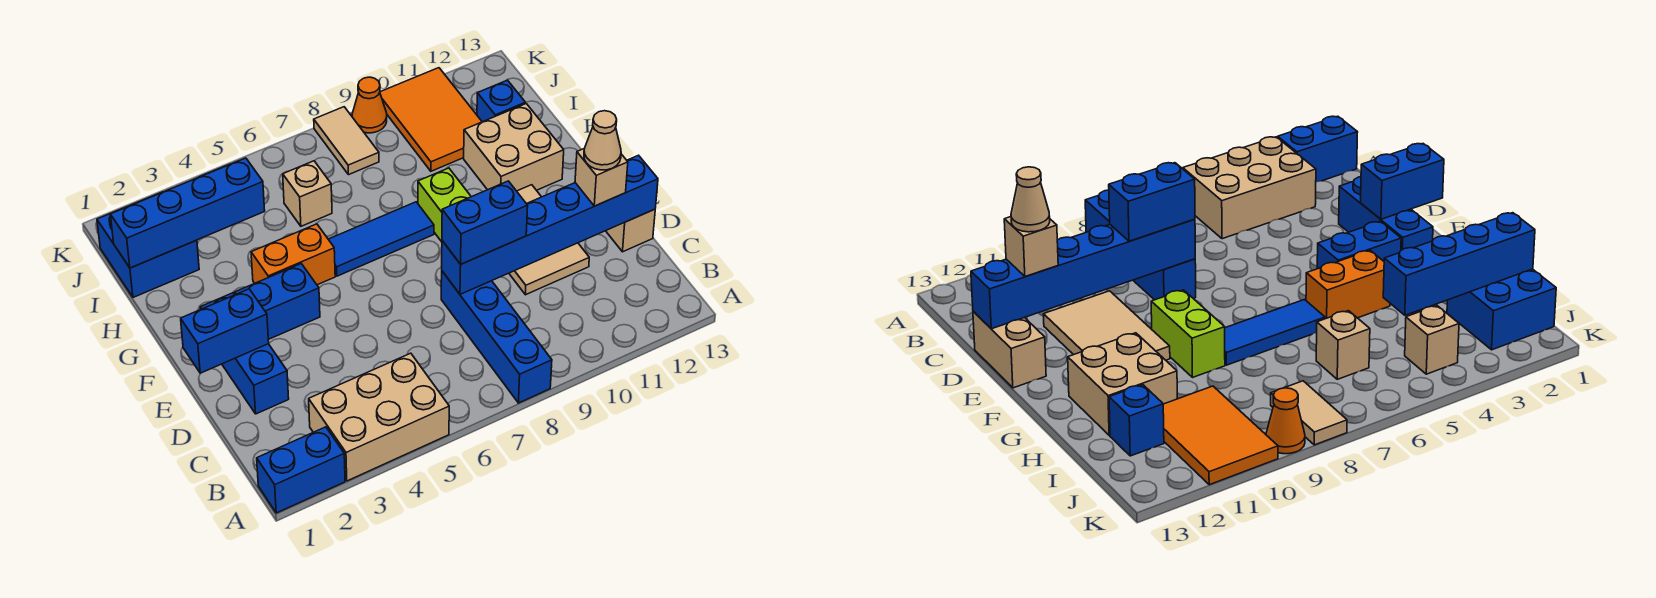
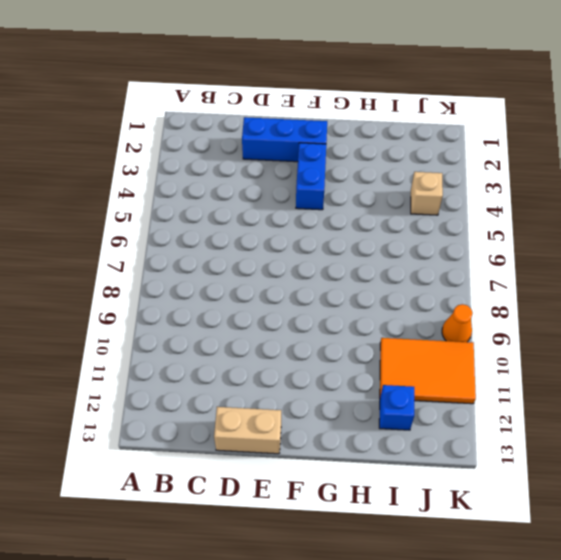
none -> blue brick A1:A2 level 1
none -> tan brick A3:B5 level 1
none -> blue brick A8:D8 level 1

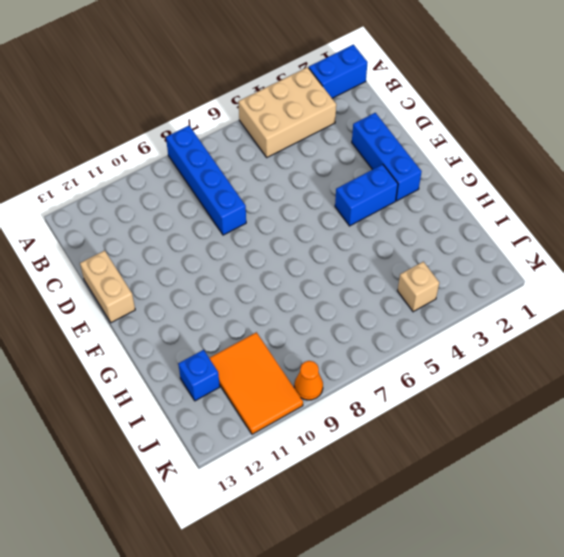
none -> tan tile D10:F11 level 1
none -> lime brick F9:G9 level 1
none -> orange brick G4:G5 level 1

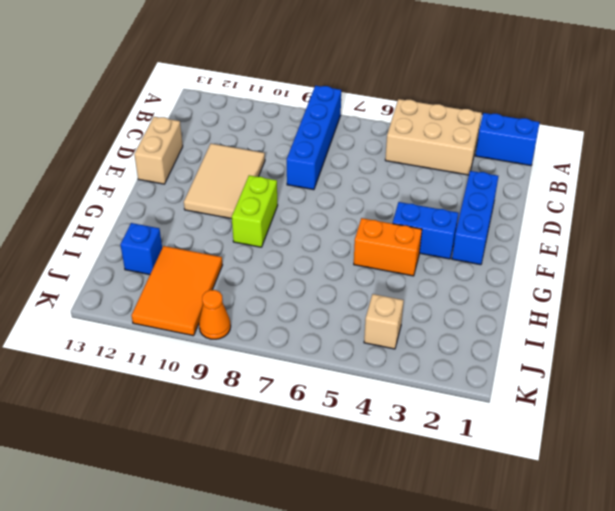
none -> blue tile G6:G8 level 1
none -> tan brick G11:H12 level 1
none -> blue brick I1:J2 level 1

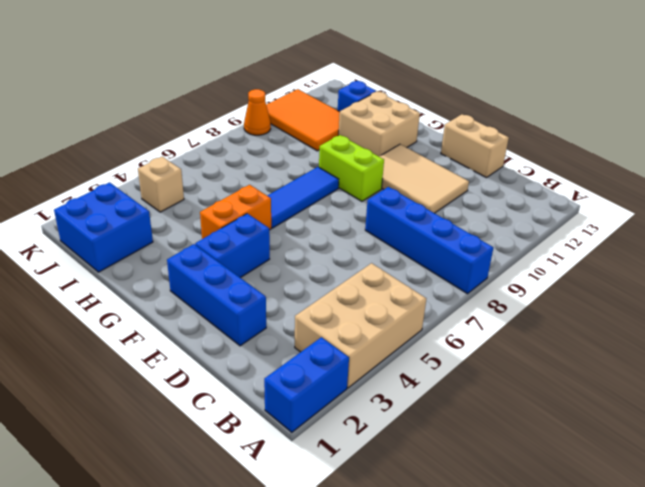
none -> tan brick I6 level 1
none -> tan tile J8:K8 level 1
none -> blue brick D8:D13 level 2

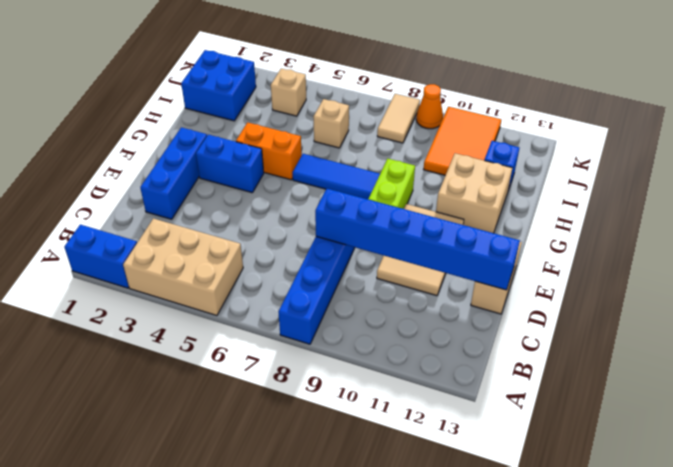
none -> blue brick E1:E2 level 2
none -> blue brick I1:I4 level 2
none -> blue brick D8:D9 level 3

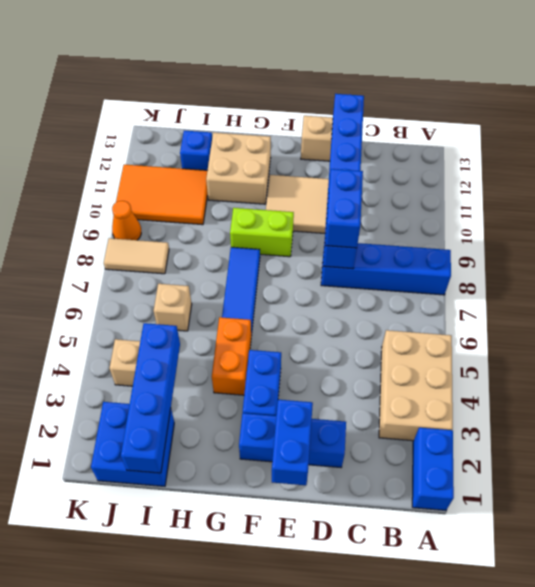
none -> tan brick D12 level 3
none -> tan cone D12 level 4

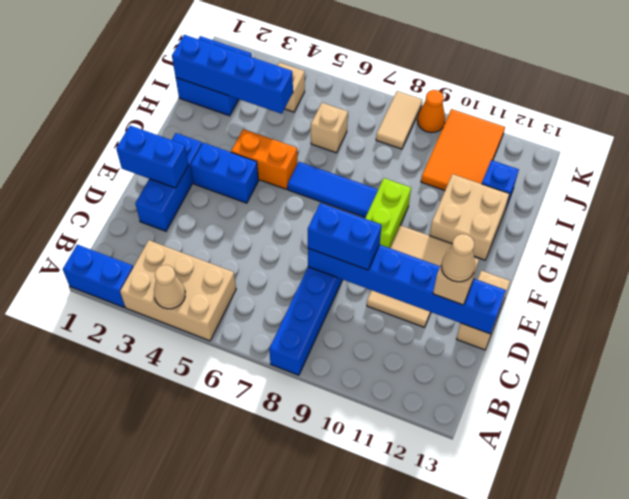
tan cone A4 level 2 -> none

